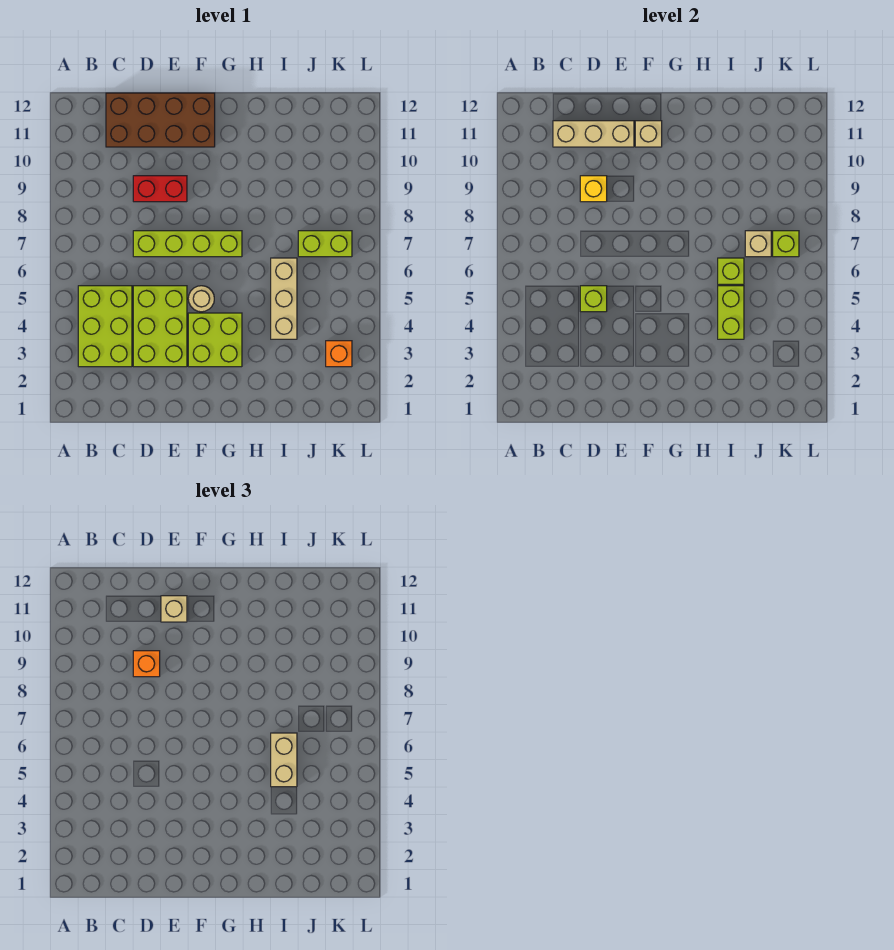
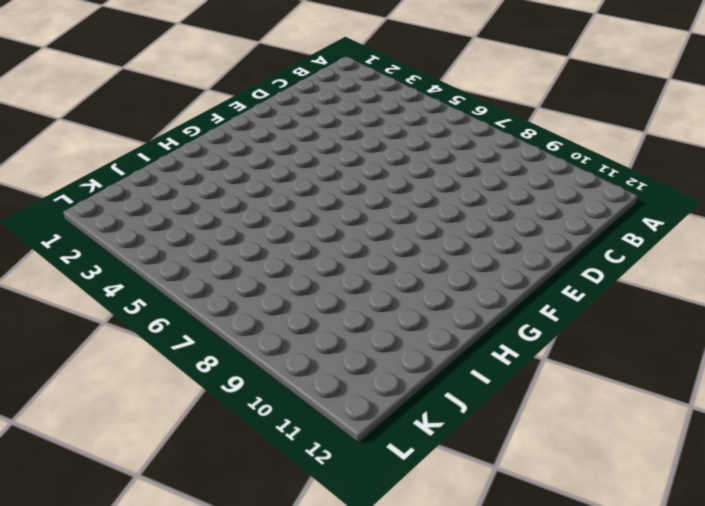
none -> lime brick B3:C5 level 1
none -> brown brick C11:F12 level 1
none -> lime brick D3:E5 level 1

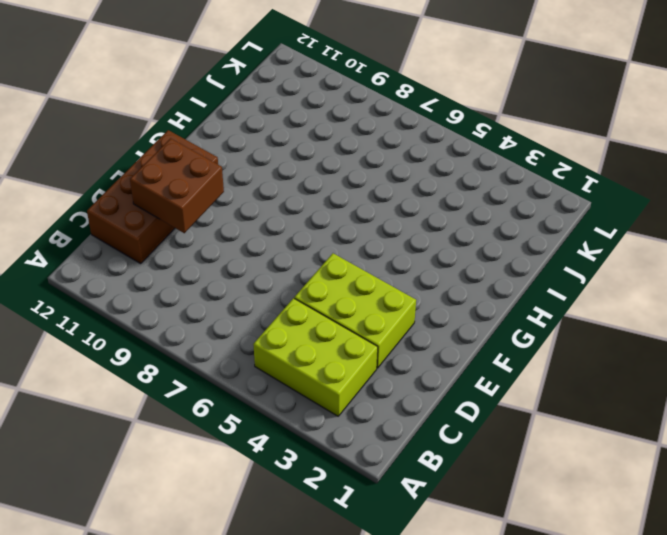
brown brick D10:E11 level 2 -> tan brick C11:E11 level 2
none -> lime brick D7:G7 level 1
none -> red brick D9:E9 level 1
none -> lime brick F3:G4 level 1

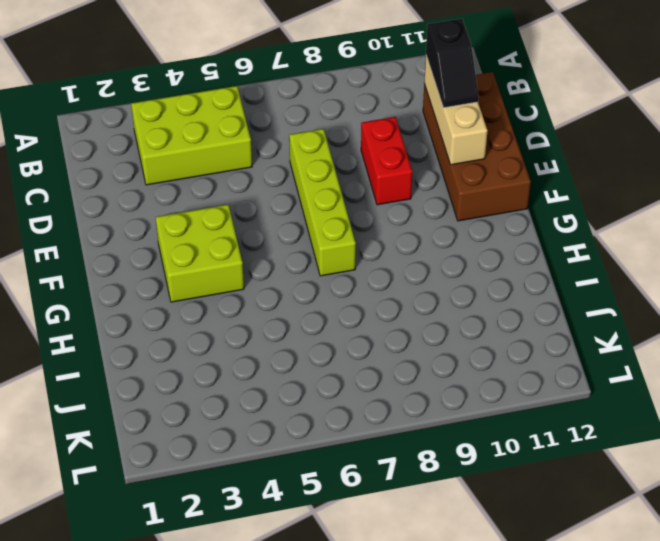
black slope C11:D11 level 3 top C -> none
none -> lime brick D3:E5 level 1
none -> tan round brick F5 level 1
none -> tan brick I4:I6 level 1

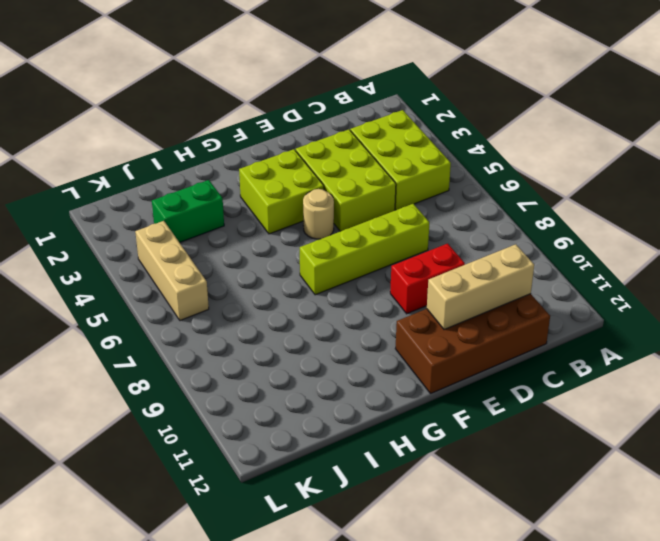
green brick I3:J3 level 1 -> none
tan brick K4:K6 level 1 -> tan brick I4:I6 level 1
none -> lime brick J7:K7 level 1
none -> orange brick K3 level 1
none -> lime brick D5 level 2

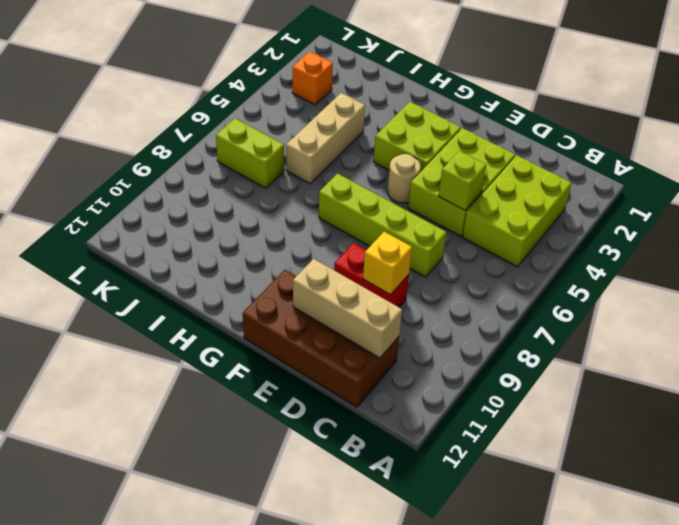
none -> tan brick F11 level 2
none -> lime brick I4:I5 level 2
none -> lime brick I6 level 2

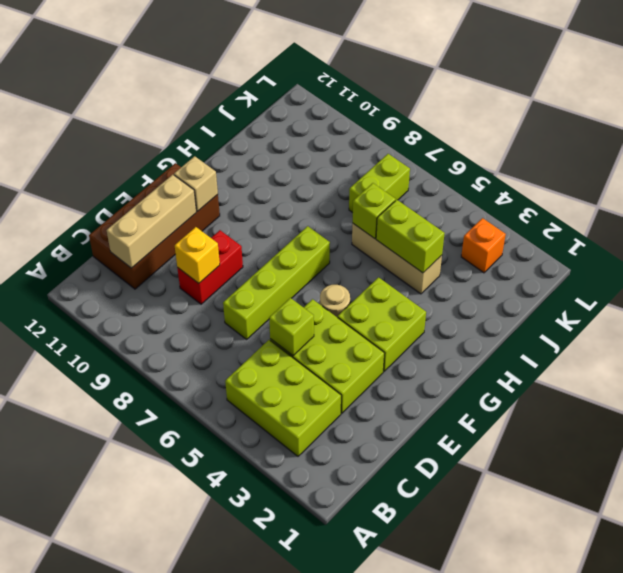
none -> tan brick J7 level 2
none -> lime brick K7 level 2
none -> orange brick D9 level 3

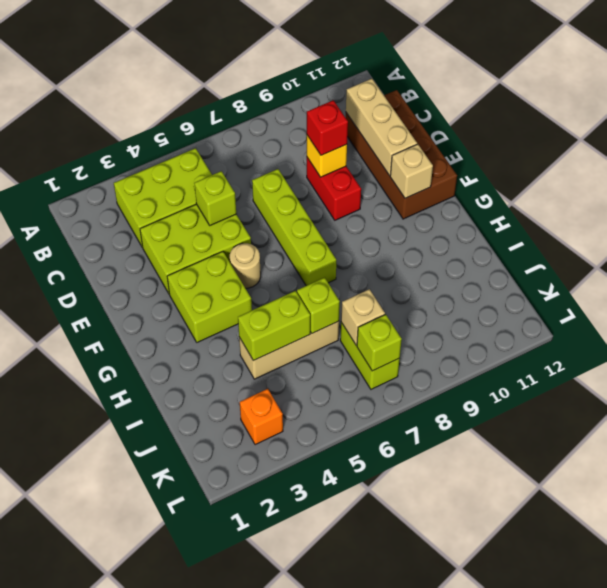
red brick D9 level 3 -> orange brick D9 level 3
none -> tan brick E11 level 3
none -> tan brick I5:I6 level 3

